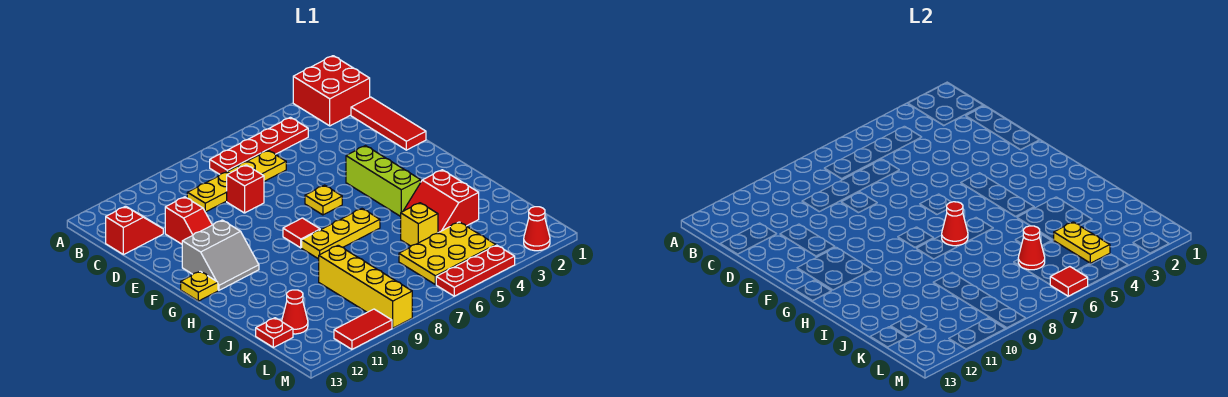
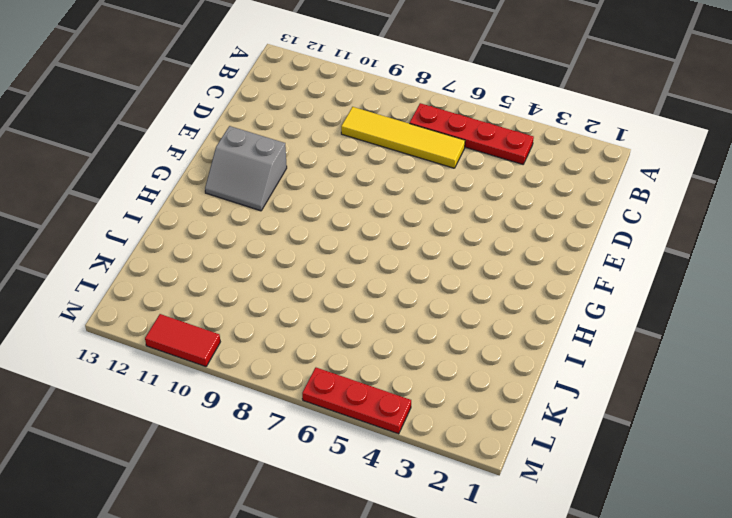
yellow tile C6:C9 level 1 -> yellow plate C6:C9 level 1
none -> red brick A1:B2 level 1
none -> red tile C1:E1 level 1
none -> red slope C12:C13 level 1 top 13

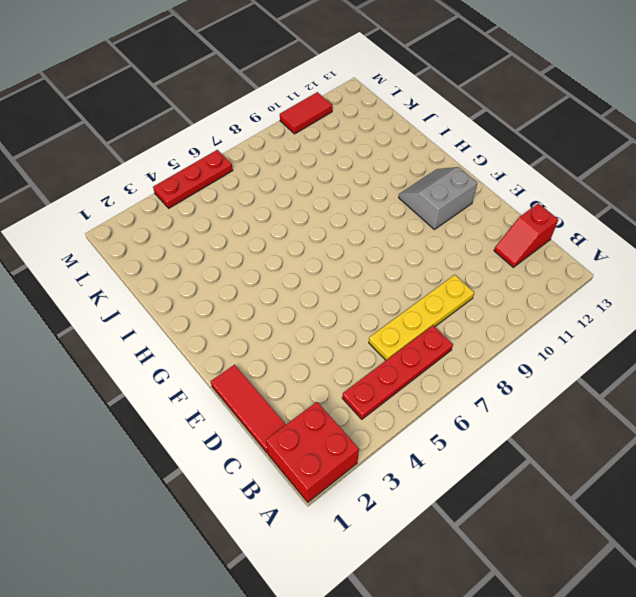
none -> red brick D8 level 1
none -> red slope D11:E11 level 1 top D
none -> lime brick F4:H4 level 1

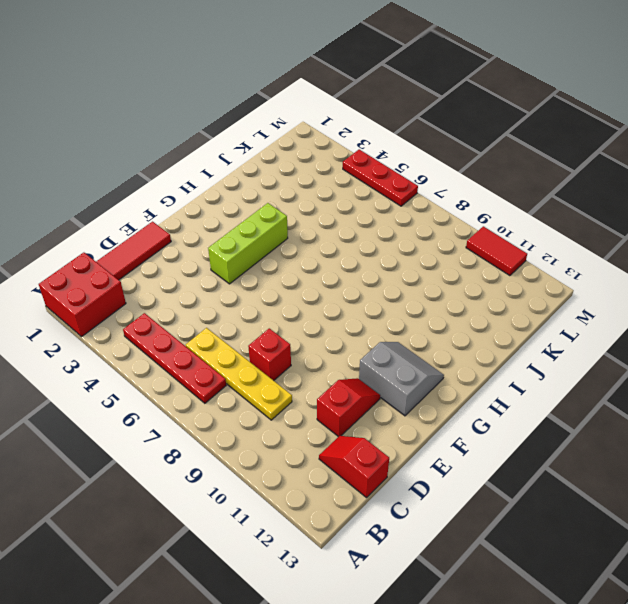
none -> yellow plate F6 level 1
none -> red tile G8 level 1
none -> yellow plate G13 level 1

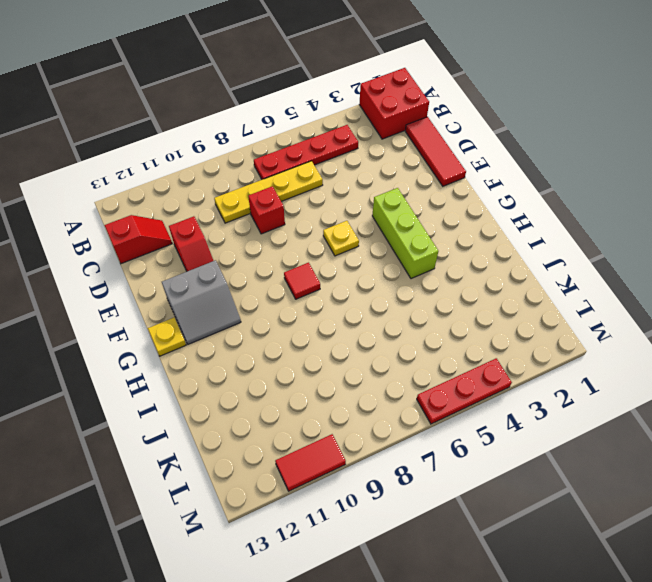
none -> yellow plate H6:H8 level 1
none -> red slope I3:J4 level 1 top 3
none -> yellow brick J5 level 1

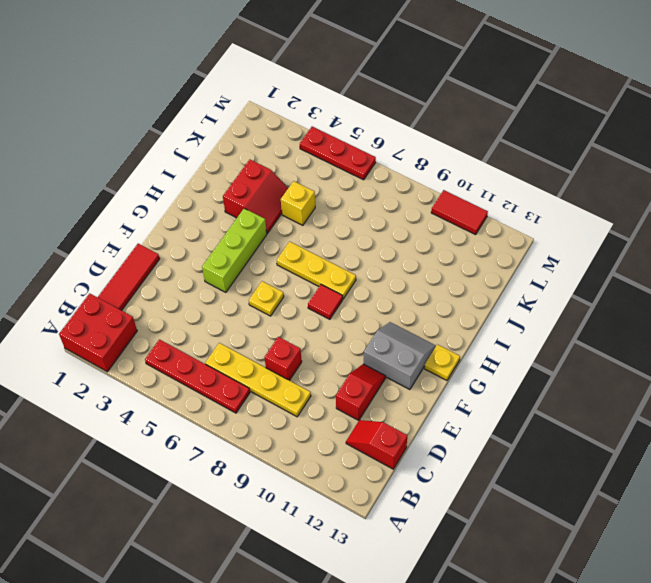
none -> yellow brick J9:M9 level 1
none -> yellow plate K4:L6 level 1
none -> red cone K12 level 1

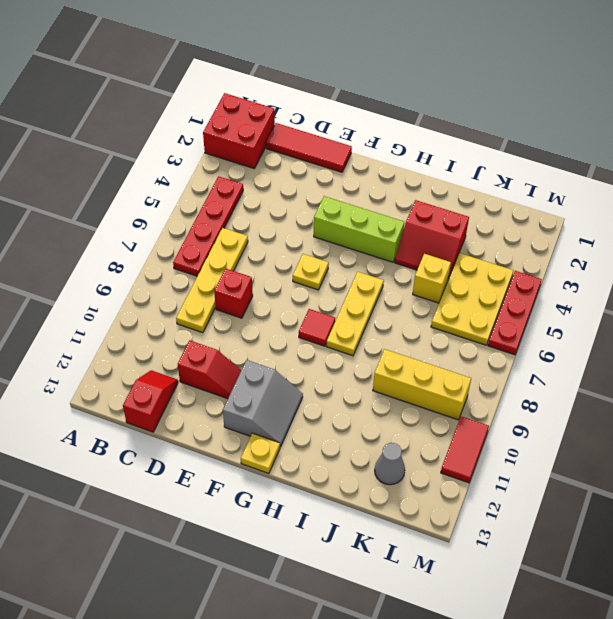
yellow brick J9:L9 level 1 -> yellow brick J9:M9 level 1
grey cone K12 level 1 -> red cone K12 level 1
none -> red plate K13 level 1
none -> red cone M2 level 1
none -> red cone H7 level 2

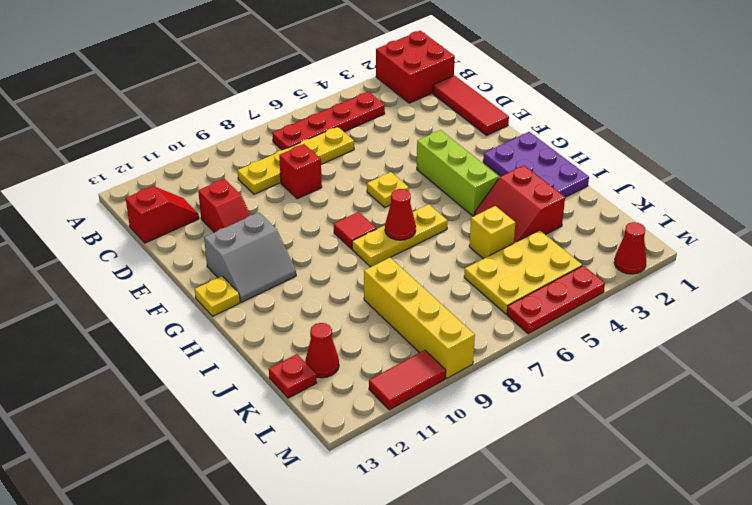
purple plate G1:I2 level 1 -> none
none -> yellow plate K4:L4 level 2
none -> red cone K6 level 2
none -> red tile M6 level 2

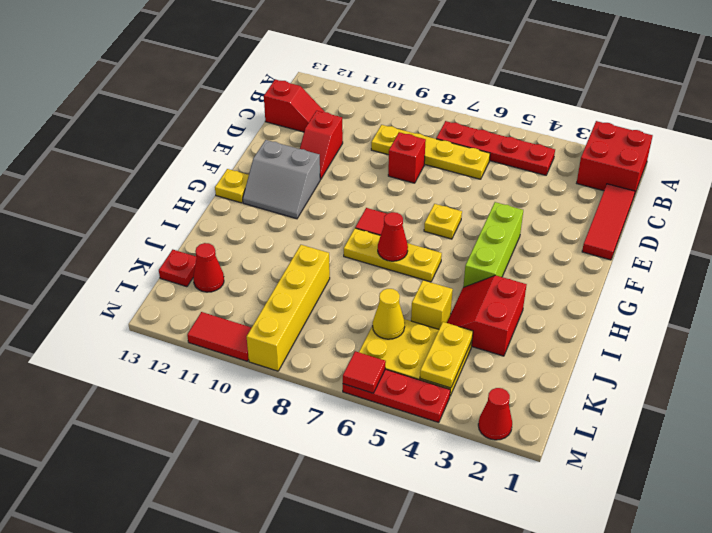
yellow cone K6 level 2 -> red cone K6 level 2

